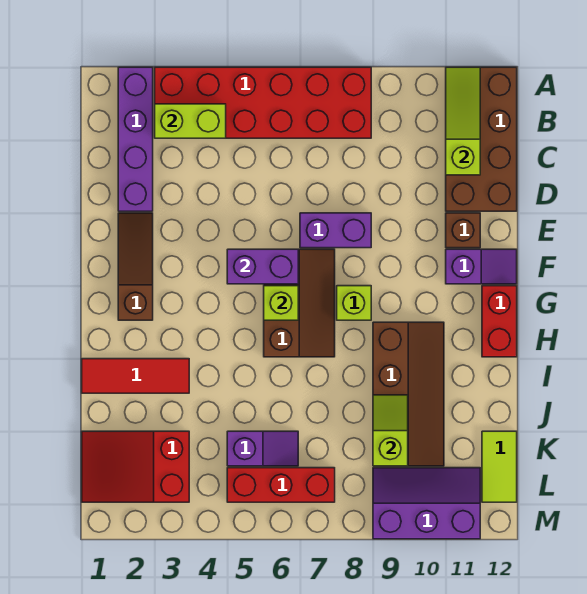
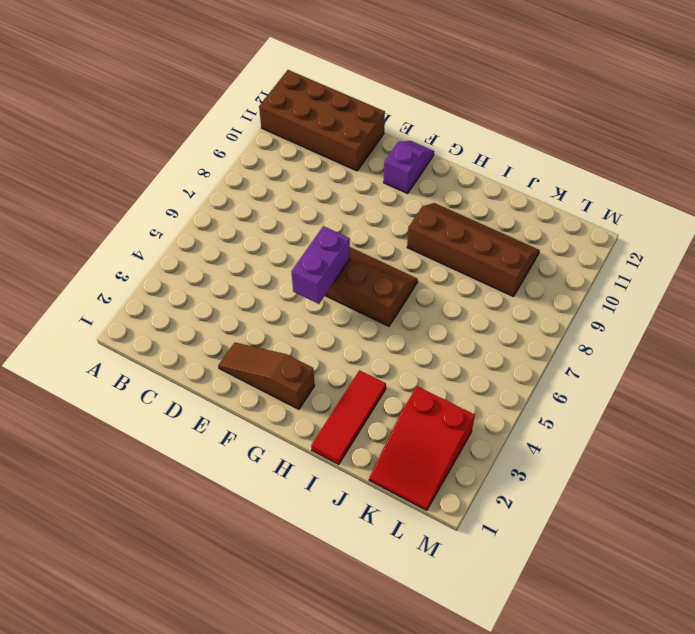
none -> purple brick A2:D2 level 1
none -> red brick A3:B8 level 1
none -> purple brick E7:E8 level 1

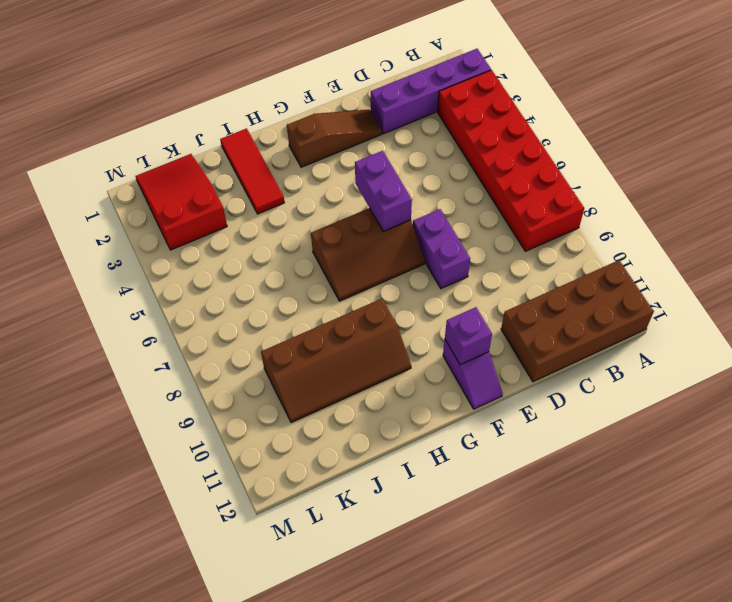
purple brick F11 level 2 -> none
none -> brown brick E11 level 1
none -> lime brick G8 level 1
none -> red brick G12:H12 level 1

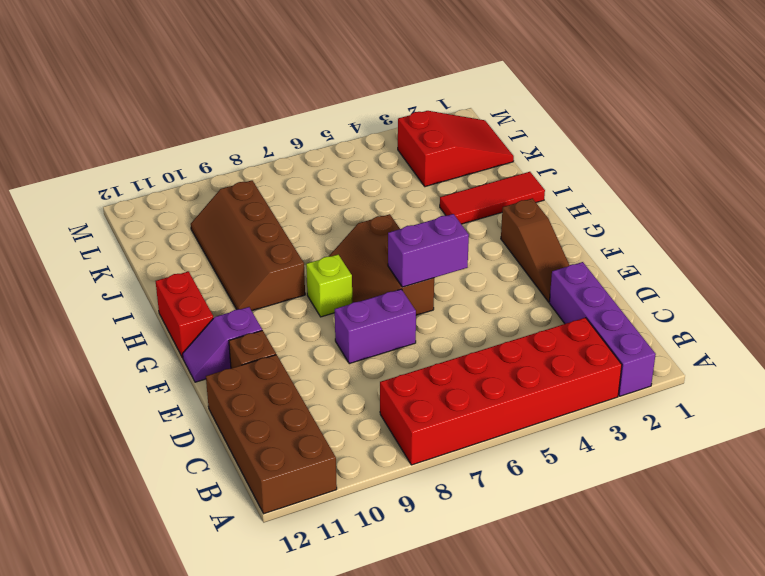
none -> purple slope K5:K6 level 1 top 5
none -> lime tile K12:L12 level 1
none -> red brick L5:L7 level 1

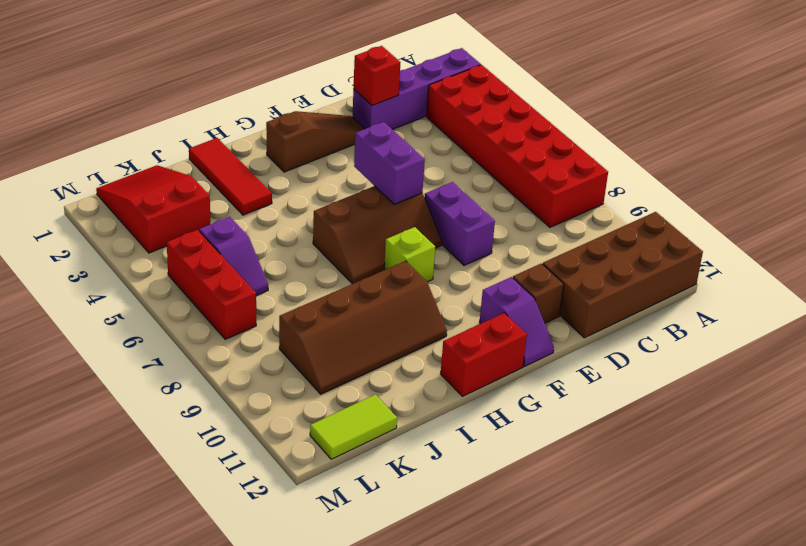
red brick D2 level 2 -> none
none -> purple slope L9:M11 level 1 top M
none -> lime slope A11:C11 level 2 top C
none -> lime brick B3:B4 level 2

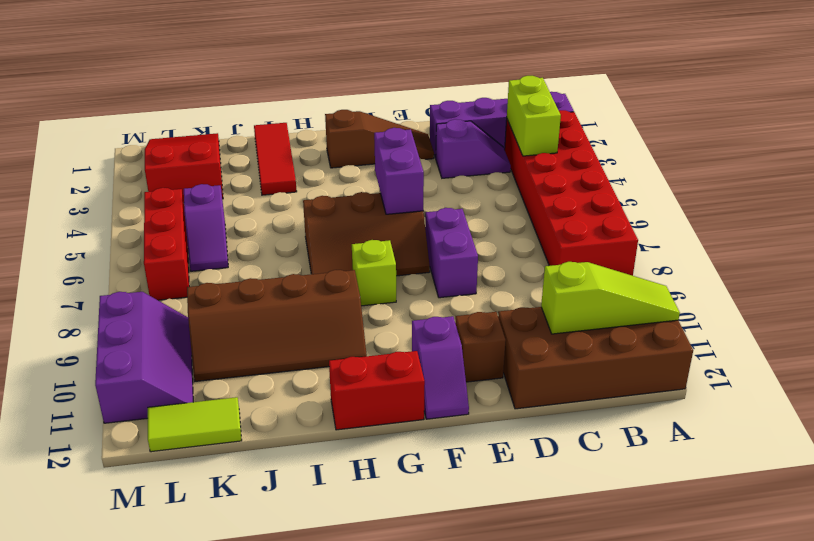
purple slope C3:D3 level 1 top D -> none
none -> lime brick G6 level 2
none -> lime slope J9:K9 level 2 top K

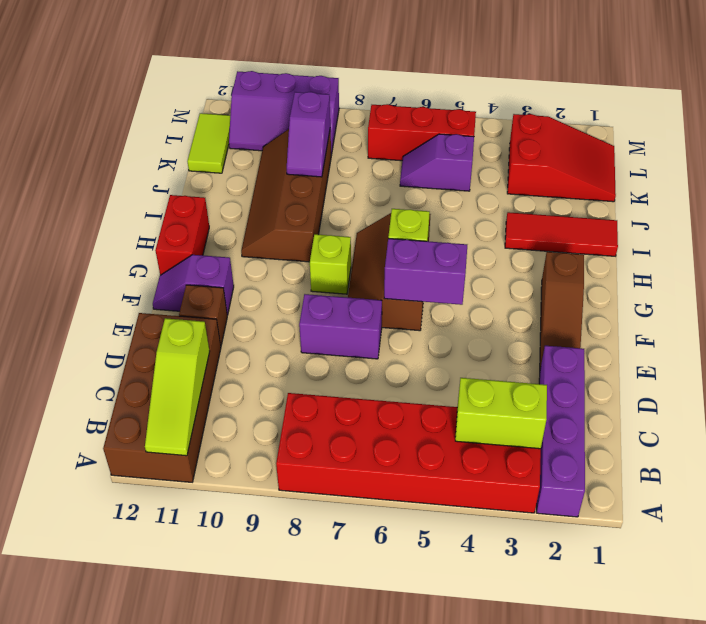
purple slope J9:K9 level 2 top K -> lime slope J9:K9 level 2 top K

